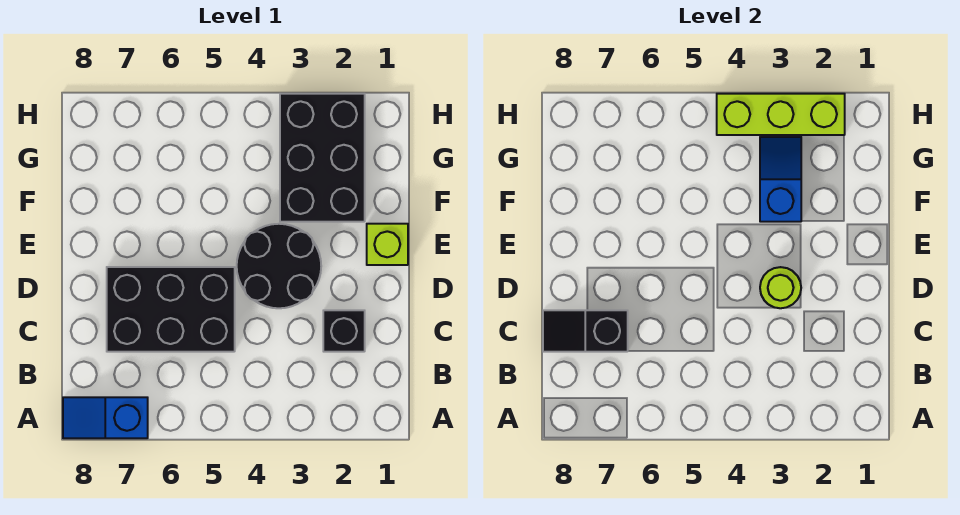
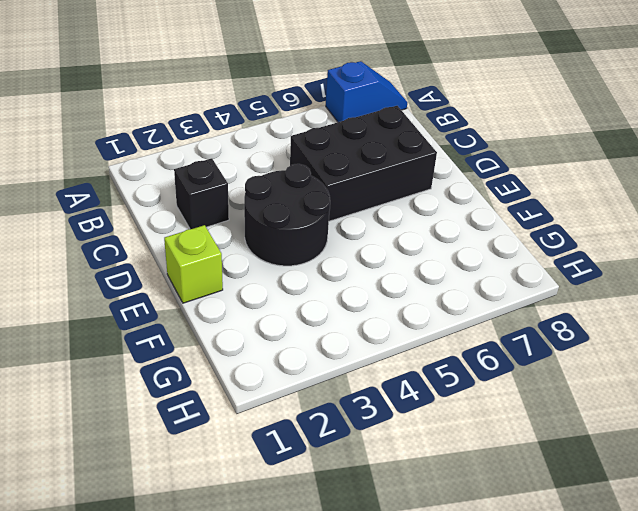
none -> black brick F2:H3 level 1
none -> black slope C7:C8 level 2 top 7

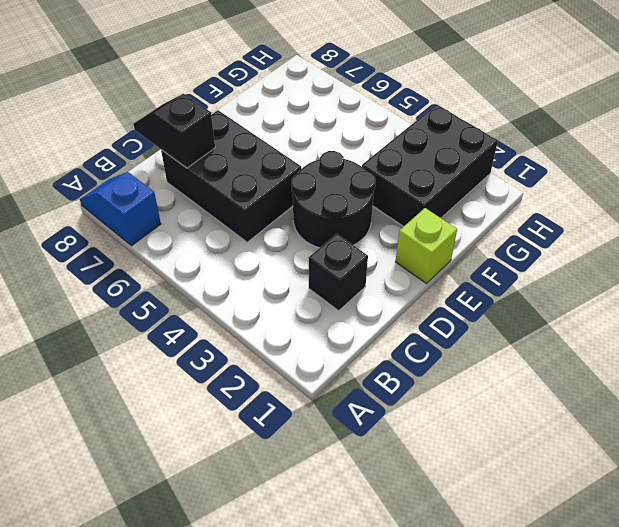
none -> lime round brick D3 level 2
none -> blue slope F3:G3 level 2 top F

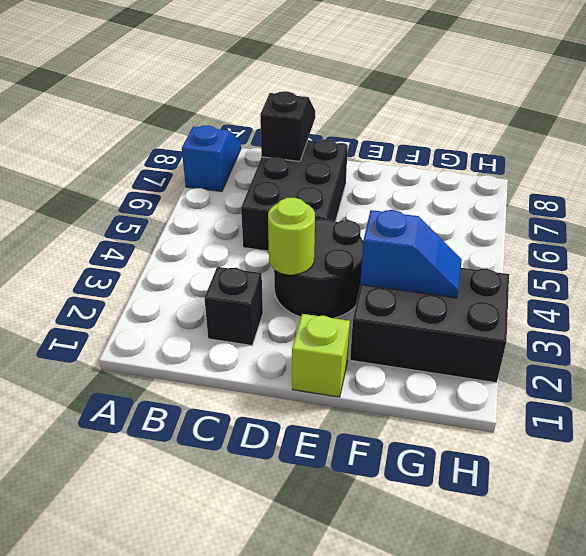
none -> lime brick H2:H4 level 2

